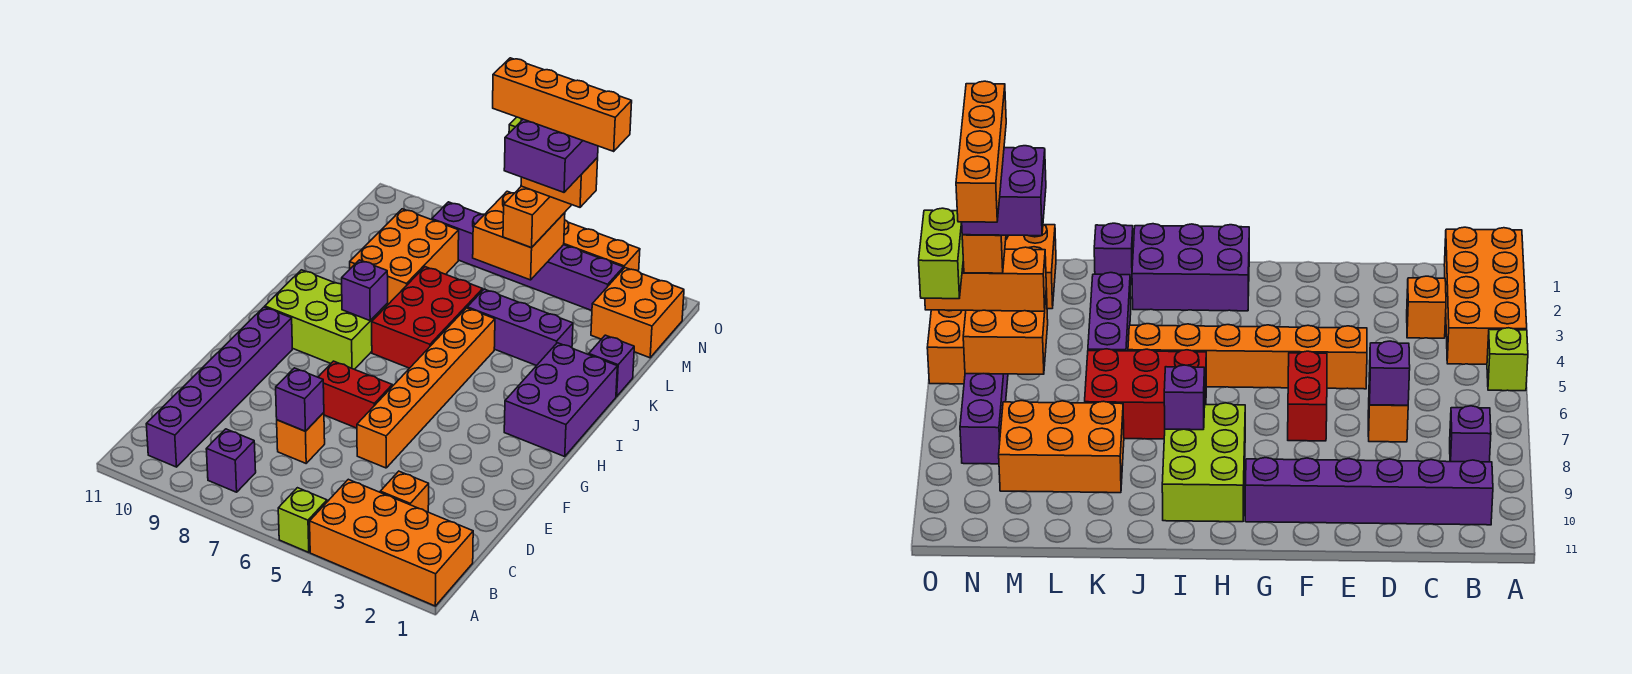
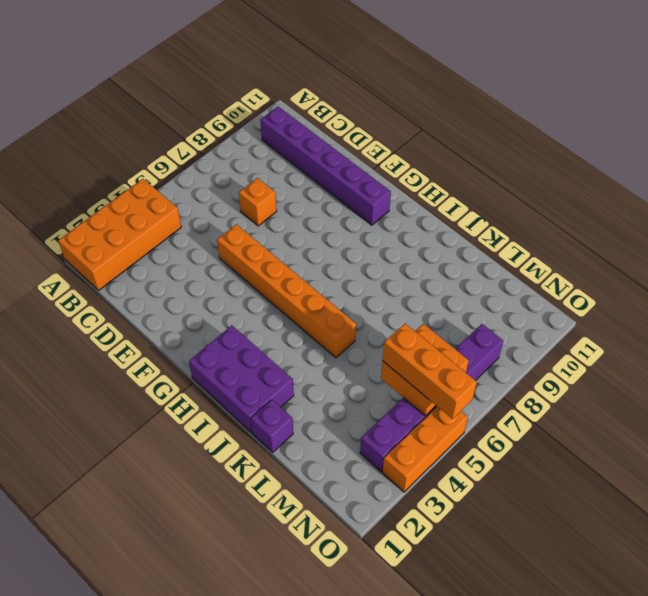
none -> lime brick A5 level 1
none -> purple brick B8 level 1
none -> orange brick C3 level 1

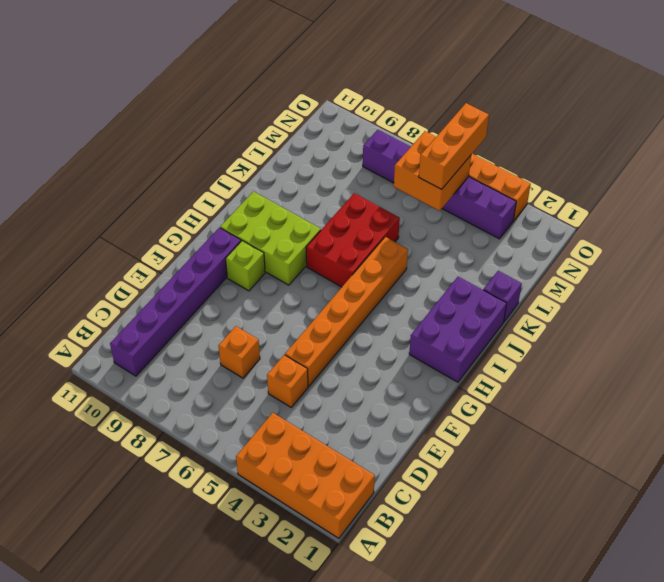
orange brick D5 level 1 -> orange brick C3 level 1
lime brick G9 level 1 -> lime brick A5 level 1
none -> purple brick B8 level 1
none -> red brick F6:F7 level 1
none -> purple brick K3:K5 level 1

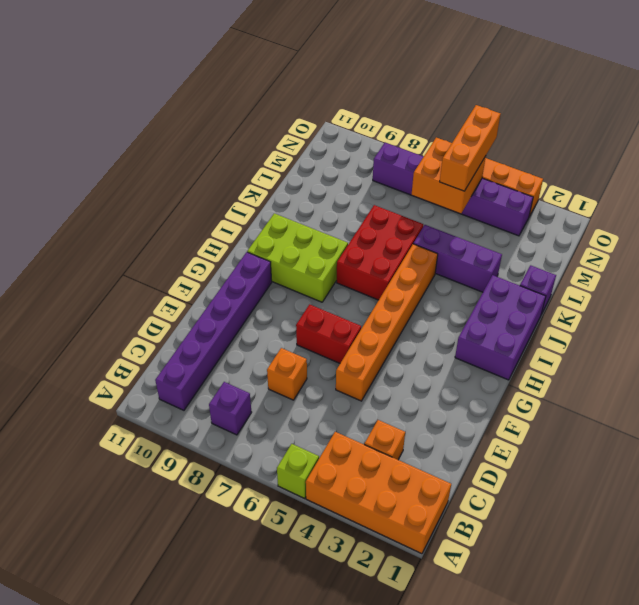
none -> orange brick K8:M9 level 1
none -> orange brick M1:N2 level 1
none -> purple brick D7 level 2

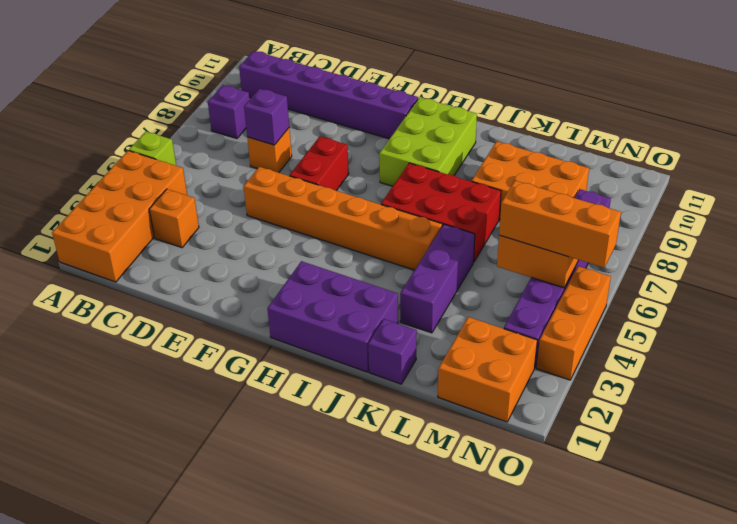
none -> purple brick I8 level 2
none -> orange brick N4:N5 level 4
none -> lime brick O5:O6 level 4

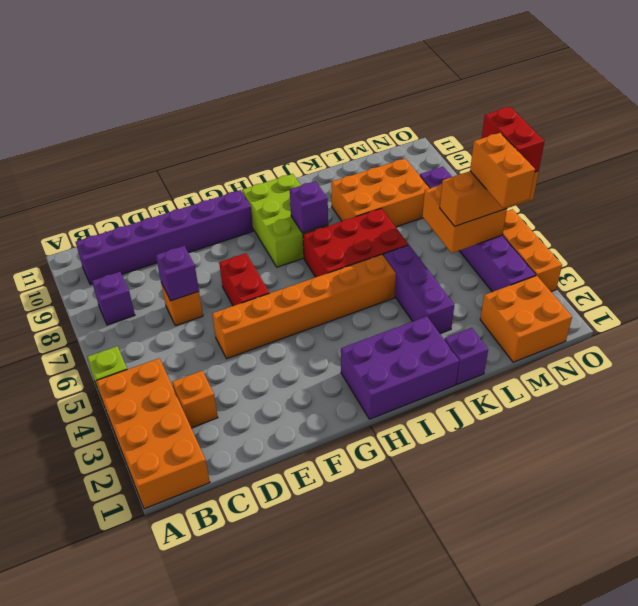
red brick O5:O6 level 4 -> lime brick O5:O6 level 4
none -> purple brick M4:N5 level 5
none -> orange brick N3:N6 level 6

